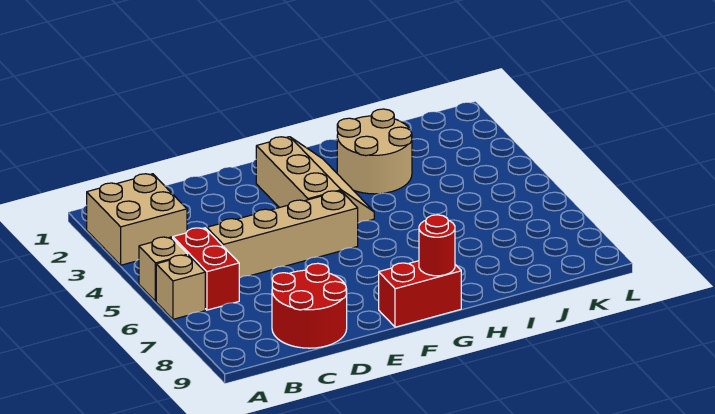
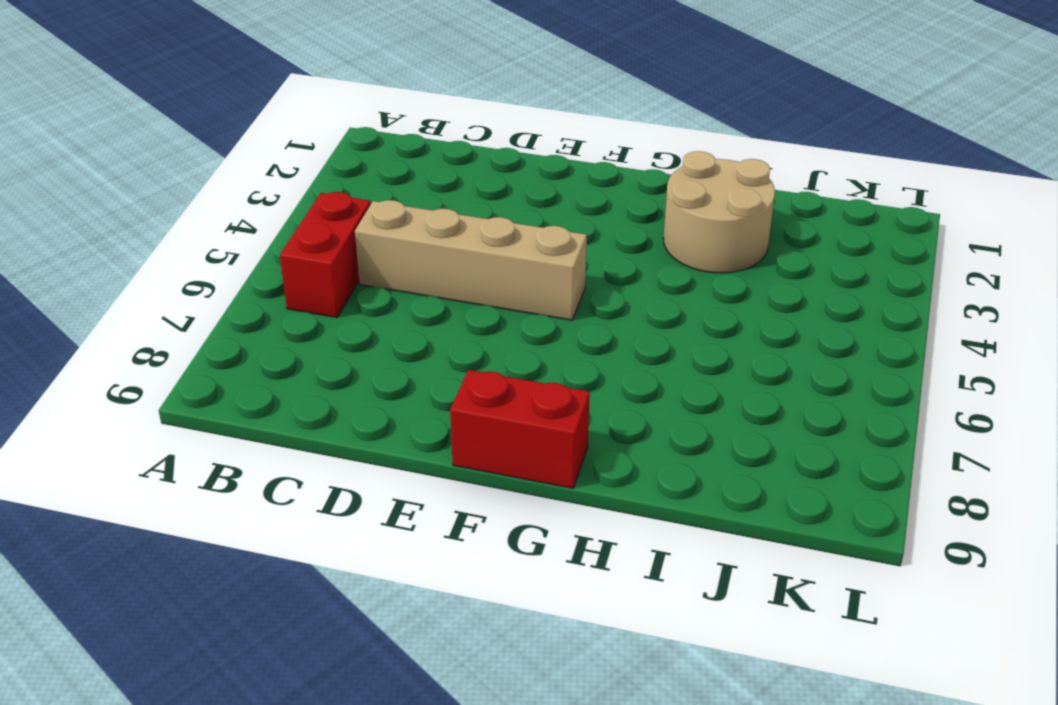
none -> tan brick A2:B3 level 1
none -> tan brick A5 level 1

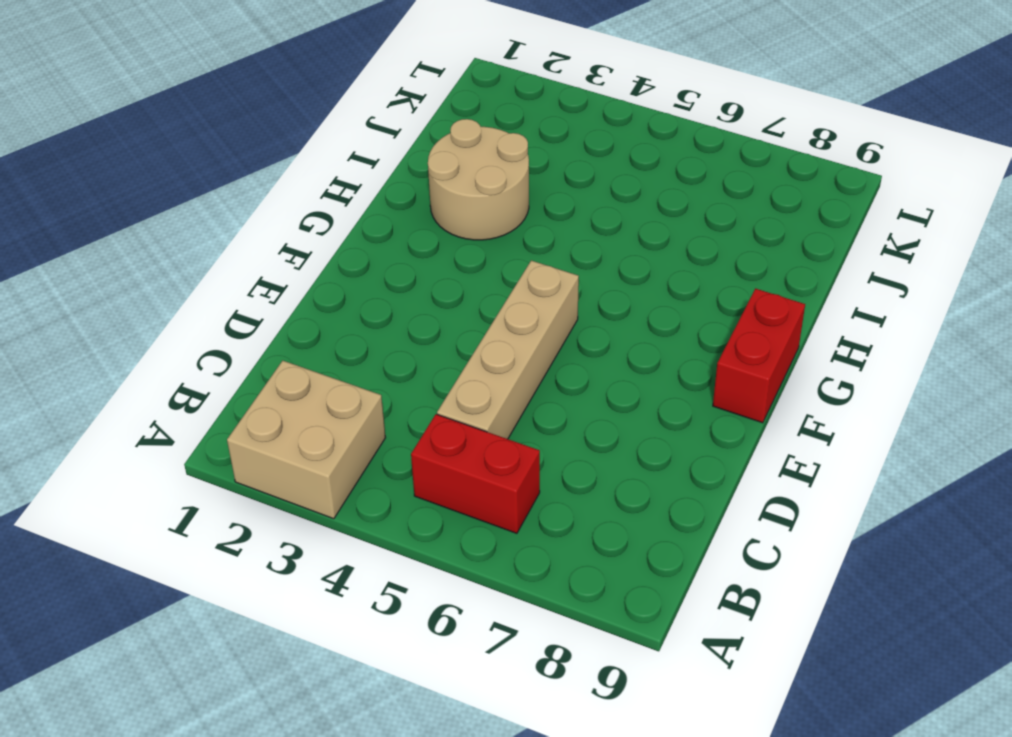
none -> tan brick A5 level 1
none -> tan brick A6 level 1

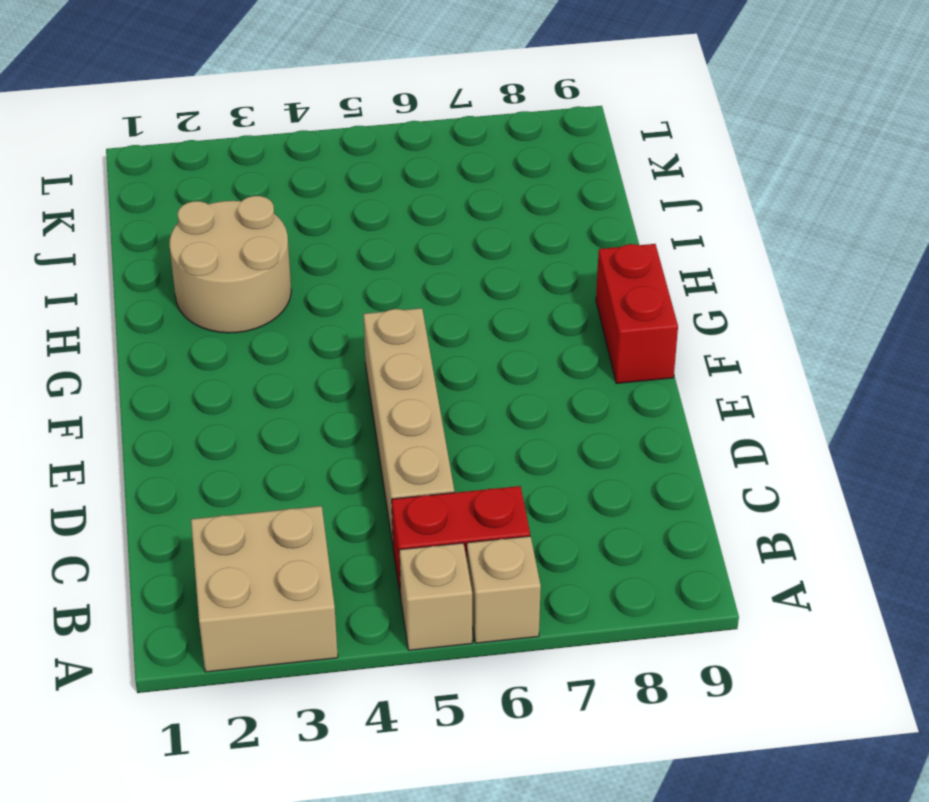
none -> red round brick C8:D9 level 1
none -> tan slope F2:G4 level 1 top F

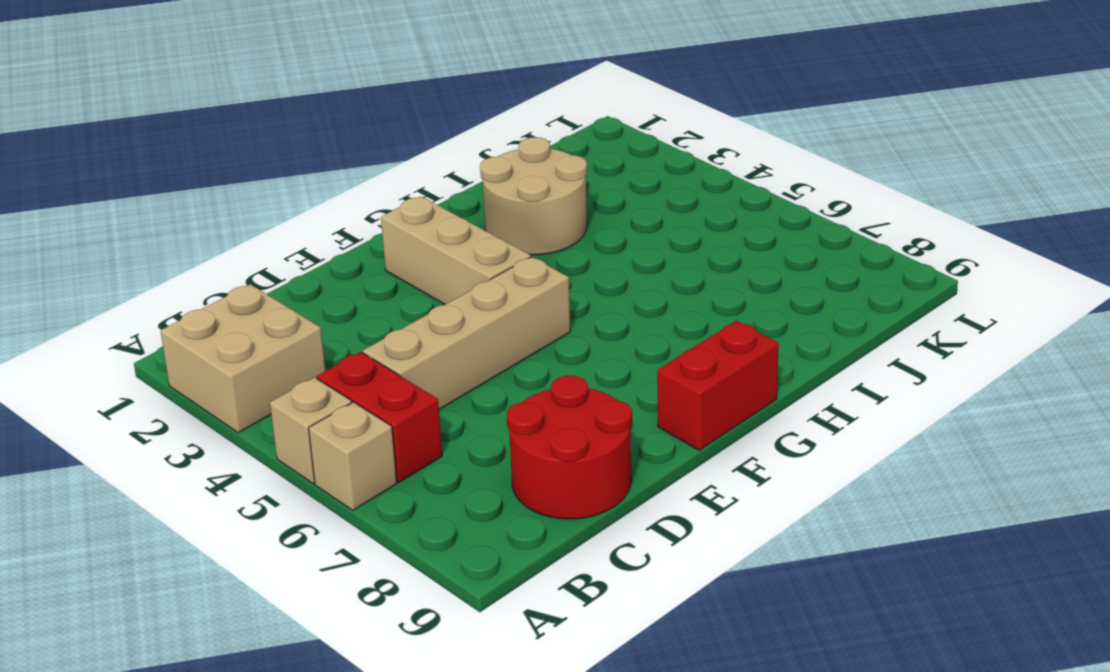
none -> red round brick G9 level 2

